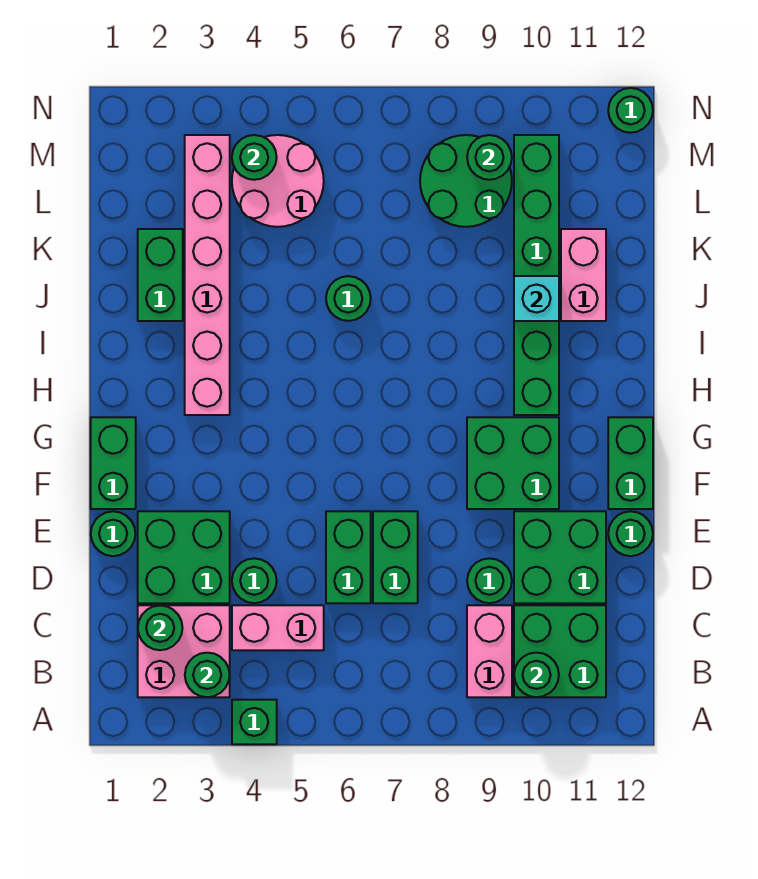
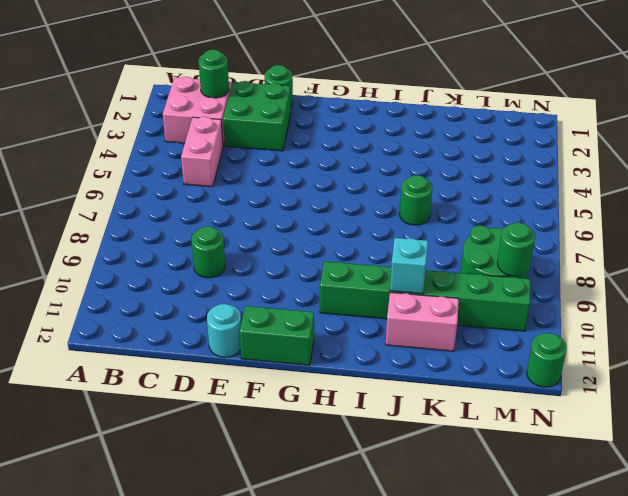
cyan round brick E12 level 1 -> green round brick E12 level 1
none -> green brick A4 level 1
none -> pink brick B9:C9 level 1
none -> green brick B10:C11 level 1
none -> green round brick D4 level 1

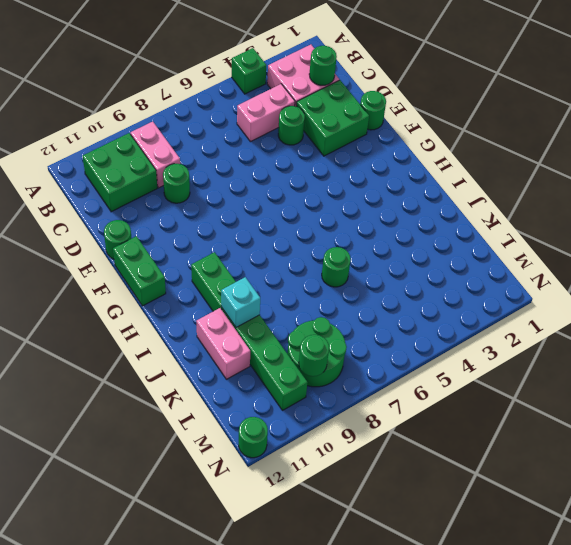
none -> green brick D6:E6 level 1
none -> green brick D7:E7 level 1
none -> green brick D10:E11 level 1
none -> green brick F1:G1 level 1

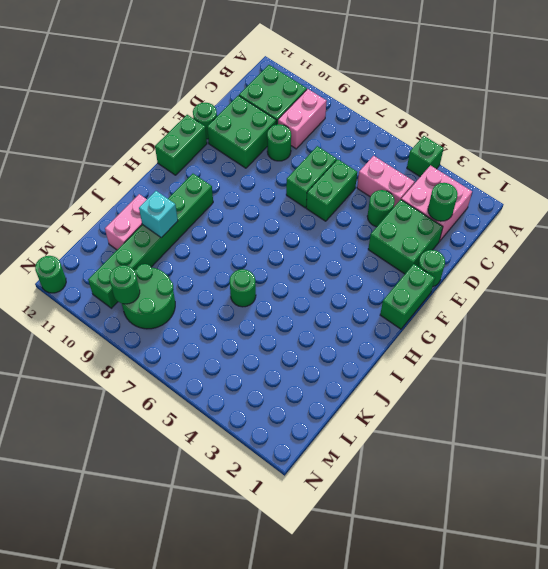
none -> green brick F9:G10 level 1
none -> pink brick H3:M3 level 1
none -> green brick J2:K2 level 1
none -> pink round brick L4:M5 level 1

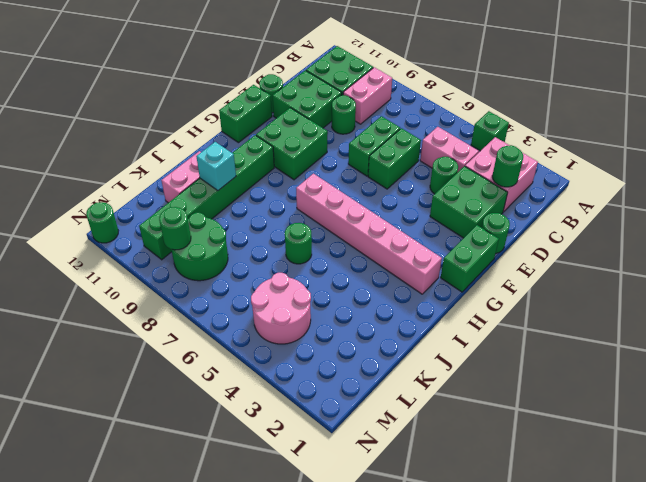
pink brick H2:H7 level 1 -> pink brick H3:M3 level 1
none -> green brick J2:K2 level 1
none -> green round brick B3 level 2
none -> green round brick B10 level 2
none -> green round brick M4 level 2

